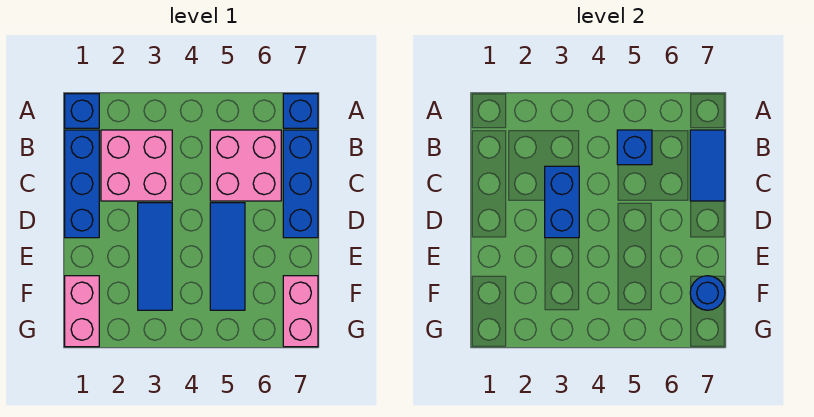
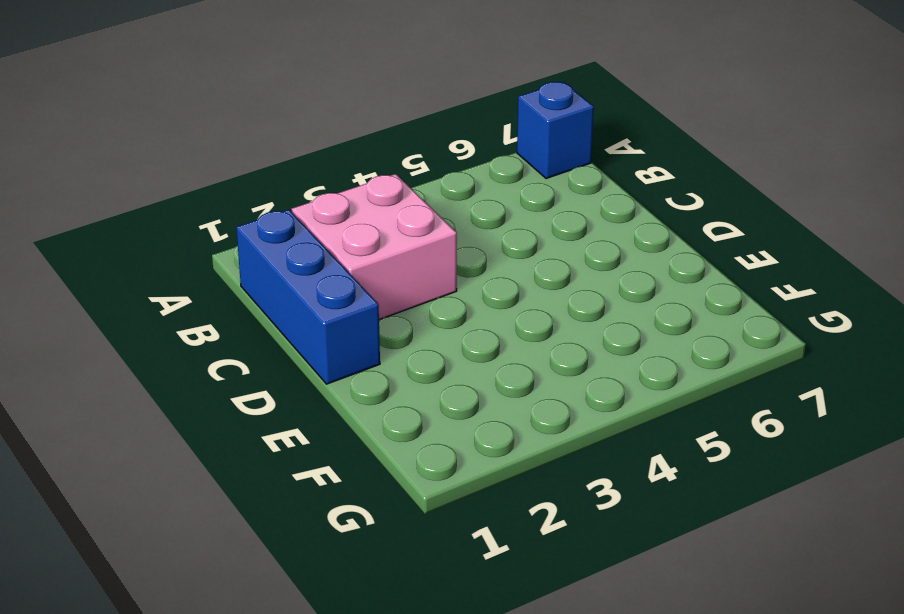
none -> blue brick A1 level 1
none -> pink brick B5:C6 level 1
none -> blue brick B7:D7 level 1

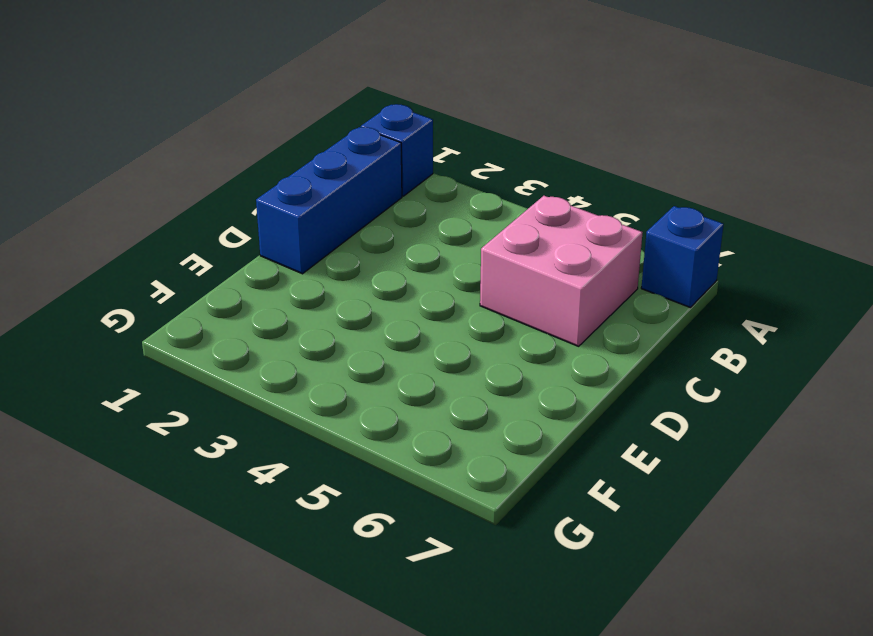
none -> pink brick B2:C3 level 1
none -> blue brick B7:D7 level 1
none -> blue tile D3:F3 level 1

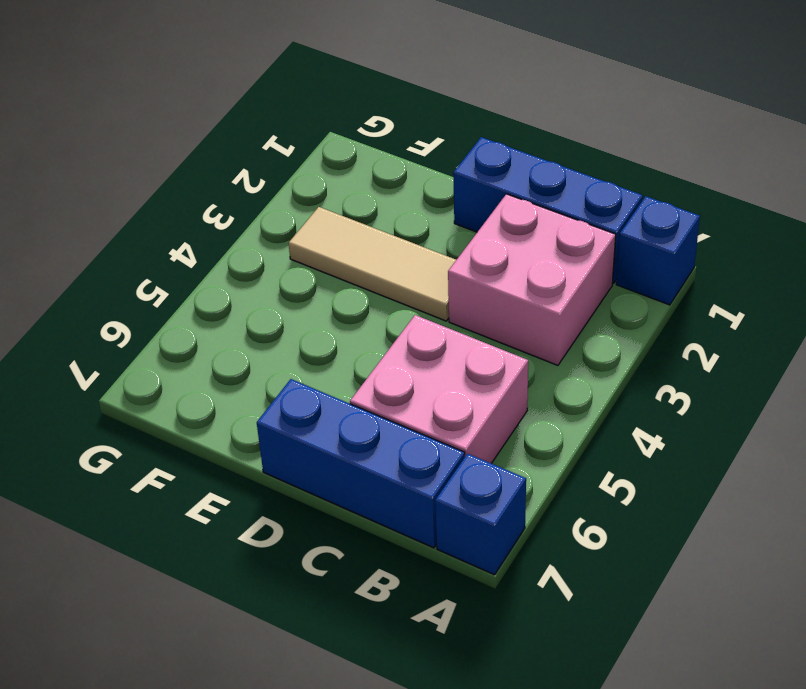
tan tile D3:F3 level 1 -> blue tile D3:F3 level 1
none -> blue tile D5:F5 level 1
none -> pink brick F1:G1 level 1
none -> pink brick F7:G7 level 1

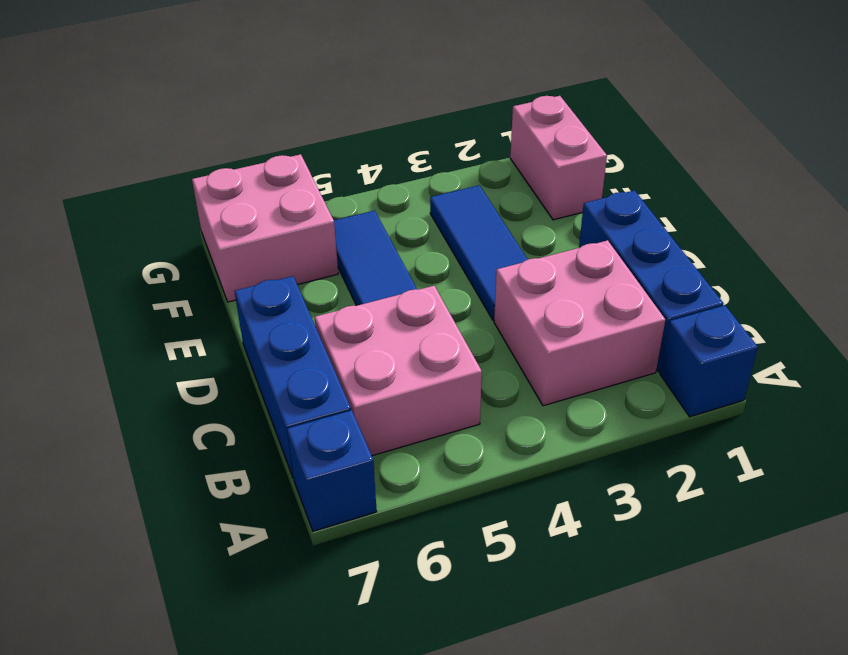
pink brick F6:G7 level 1 -> pink brick F7:G7 level 1
none -> blue brick B5 level 2
none -> blue tile B7:C7 level 2
none -> blue brick C3:D3 level 2

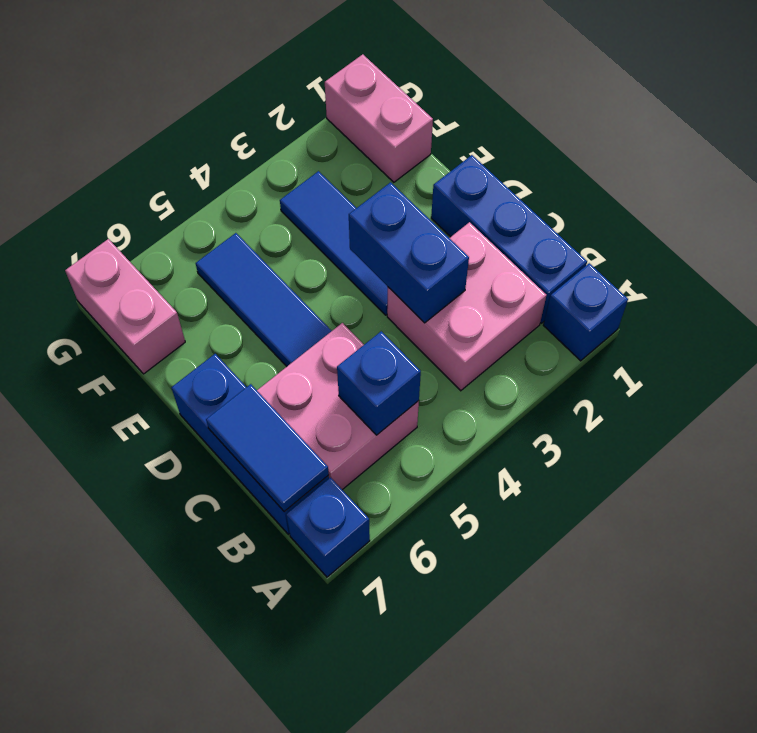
none -> blue round brick F7 level 2

